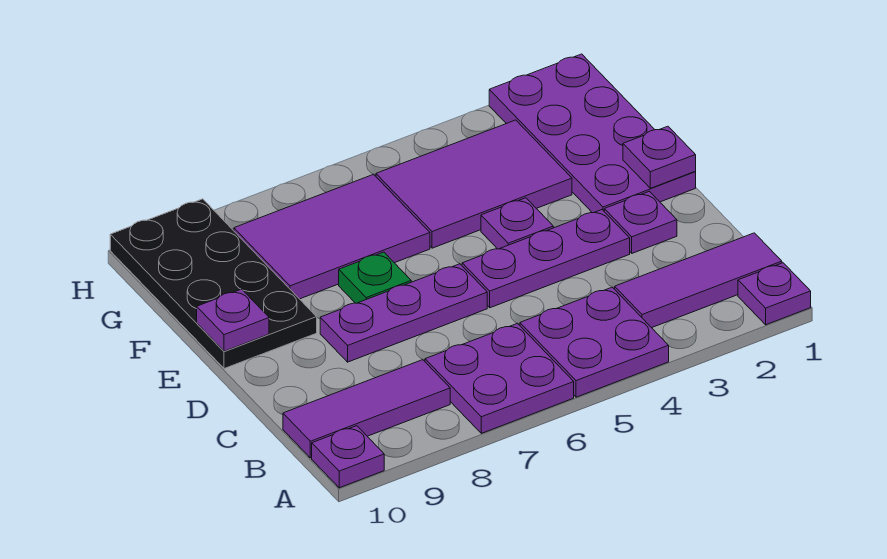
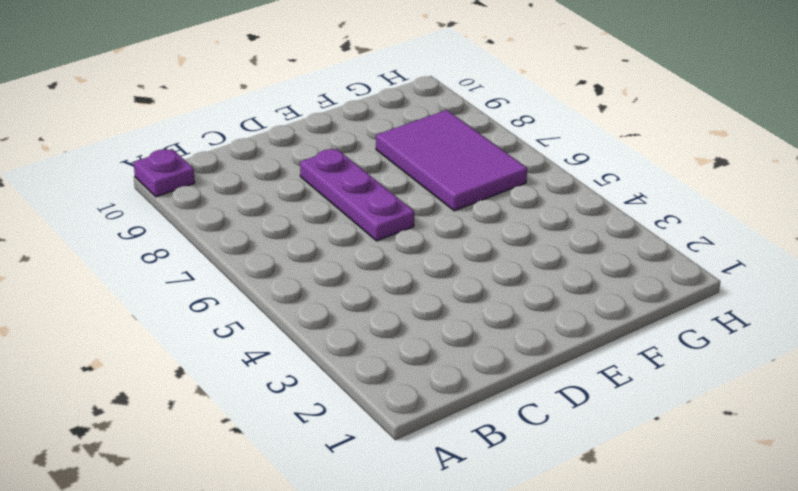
none -> purple plate A1 level 1
none -> purple plate A4:B5 level 1
none -> purple plate A6:B7 level 1

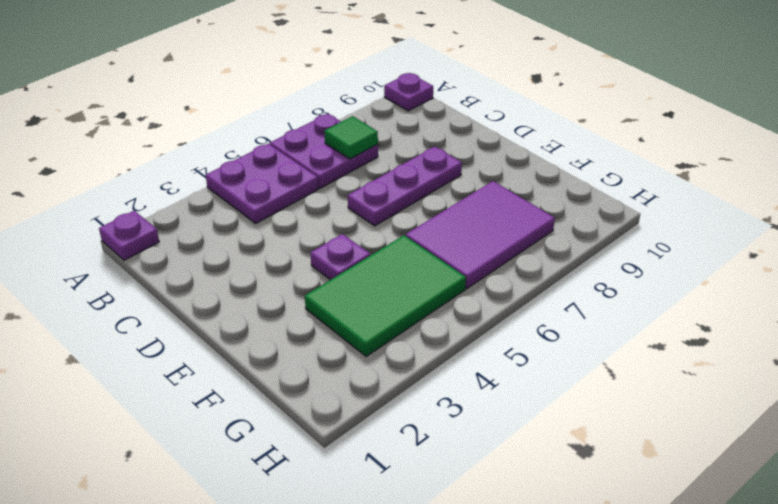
green tile B7 level 2 -> none
green tile F3:G5 level 1 -> purple tile F3:G5 level 1
none -> purple tile B1:B3 level 1
none -> purple tile B8:B10 level 1
none -> purple plate D2 level 1

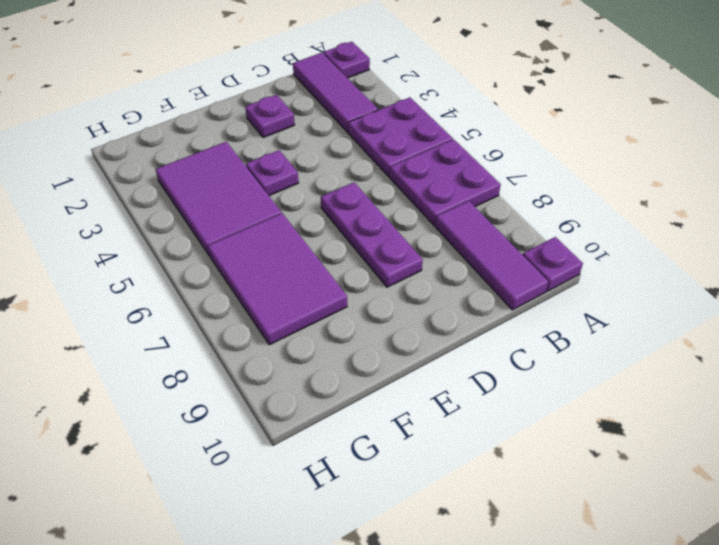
none -> purple plate D3:D5 level 1
none -> purple plate E1:H2 level 1
none -> green plate E7 level 1

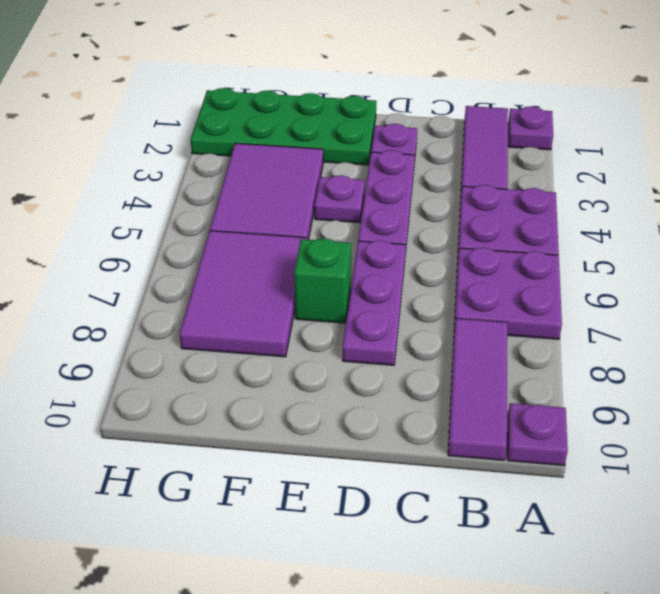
green plate E1:H2 level 1 -> purple plate E1:H2 level 1
green brick E7 level 1 -> green plate E7 level 1
none -> black plate E9:H10 level 1
none -> purple plate E1 level 2
none -> purple plate E10 level 2

